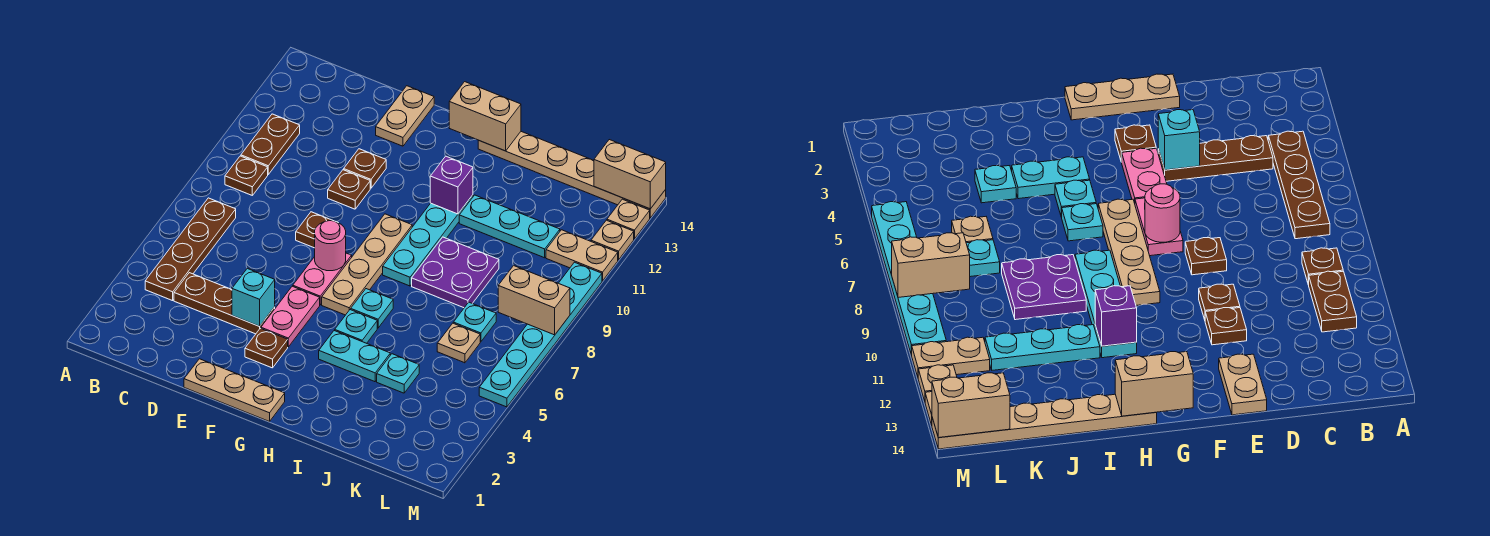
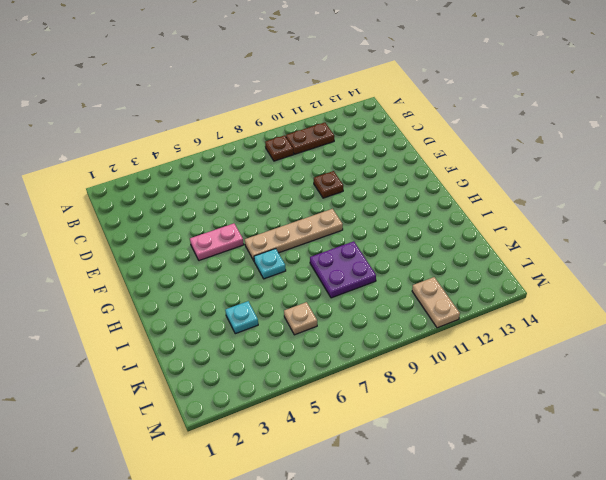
none -> brown plate B4:B7 level 1
none -> brown plate C4:E4 level 1
none -> tan plate E1:G1 level 1
none -> brown plate E8 level 1

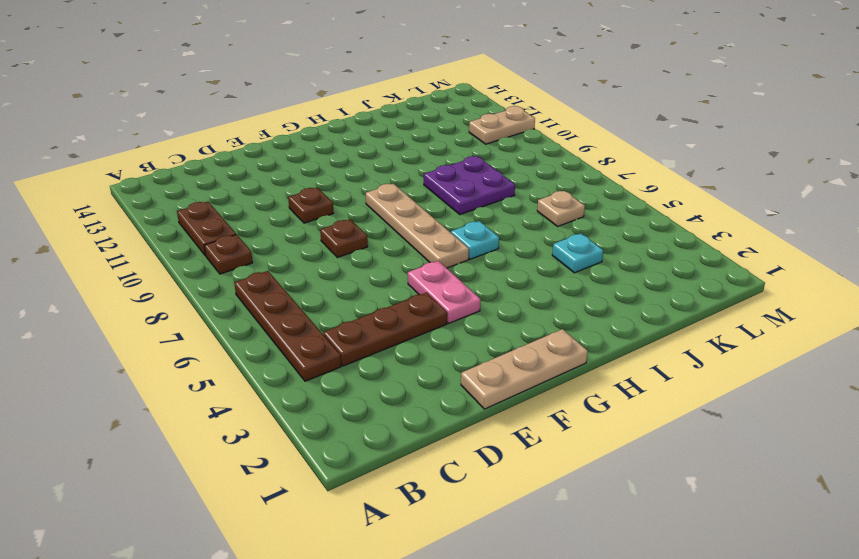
none -> brown plate E11 level 1
none -> tan plate E13:E14 level 1
none -> brown plate F3 level 1
none -> pink plate F6:F7 level 1

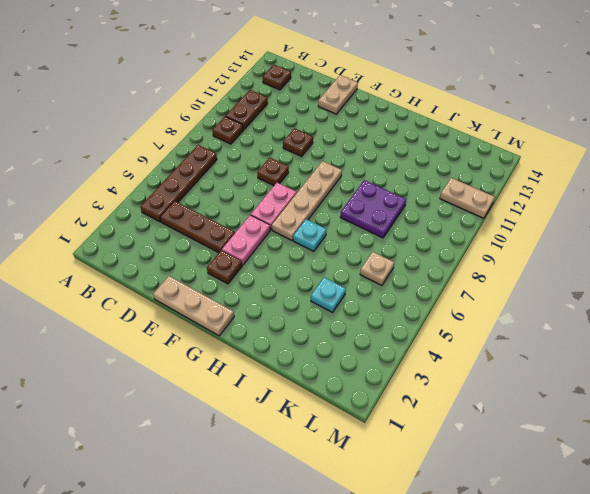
brown plate B13 level 1 -> brown plate E11 level 1
none -> cyan plate H4:I4 level 1
none -> cyan plate H5 level 1
none -> cyan plate H8:H11 level 1
none -> tan plate H14:M14 level 1

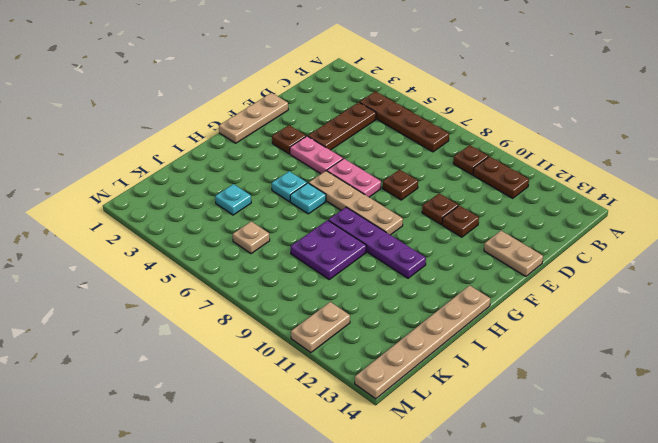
purple plate H8:H11 level 1 -> cyan plate H8:H11 level 1
none -> cyan plate H4:I4 level 1
none -> cyan plate I11:K11 level 1
none -> cyan plate K7 level 1
none -> cyan plate M5:M10 level 1

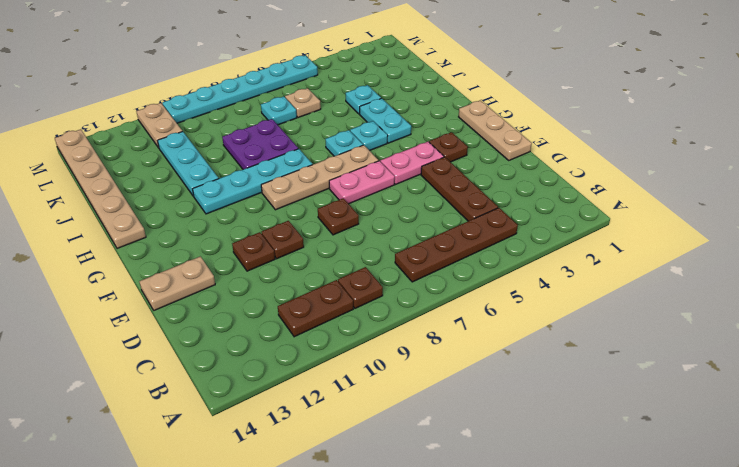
none -> tan plate M12 level 1
none -> tan plate M13 level 1
none -> cyan brick E4 level 2
none -> pink round brick F7 level 2

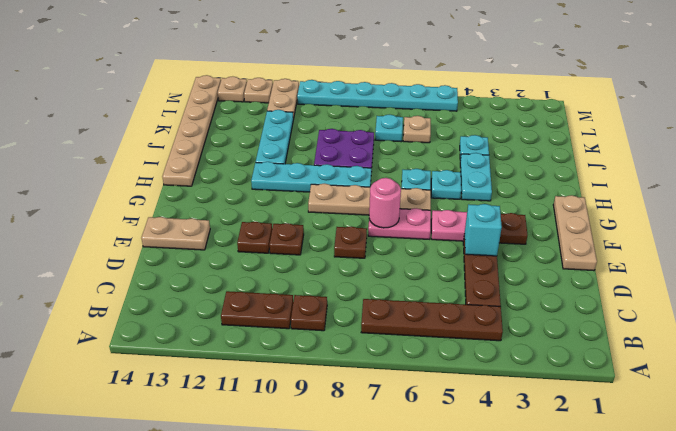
none -> tan brick G14:H14 level 2
none -> purple brick H11 level 2
none -> tan brick L8:M8 level 2
none -> tan brick L14:M14 level 2

